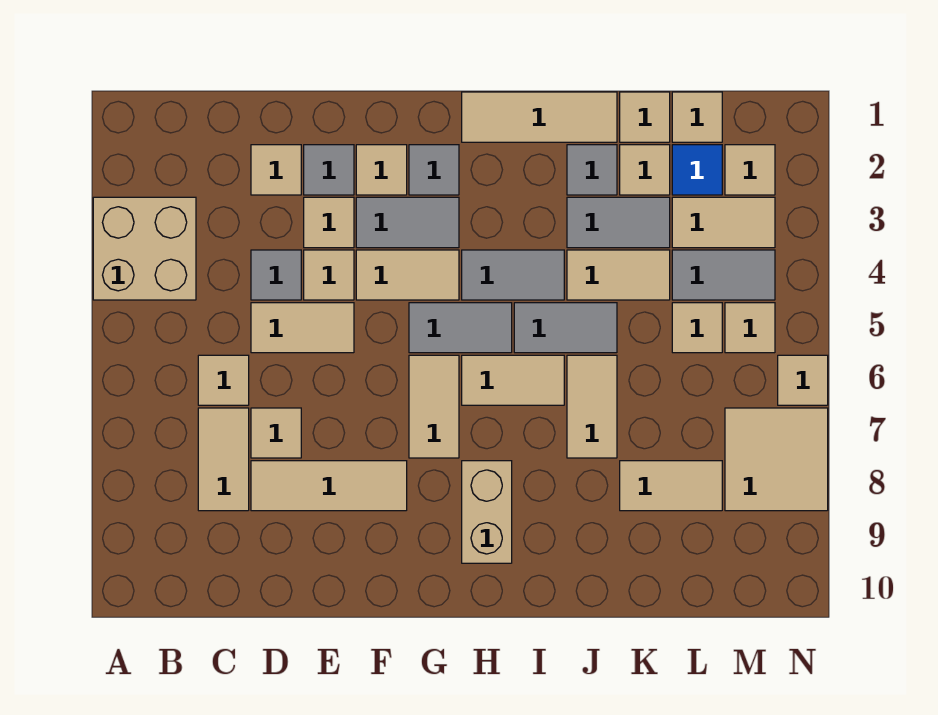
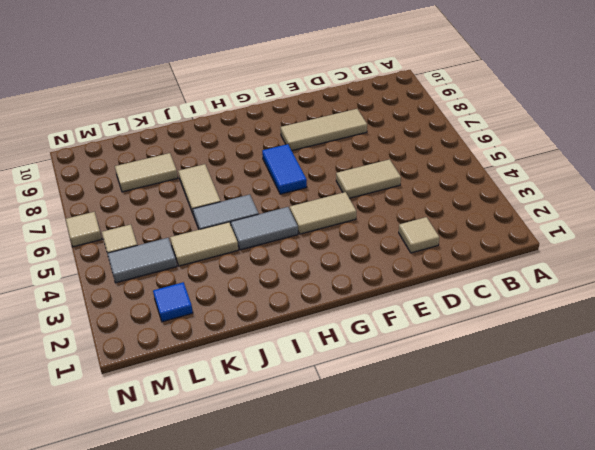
blue tile G6:G7 level 1 -> tan tile G6:G7 level 1
none -> tan brick A3:B4 level 1
none -> tan tile C6 level 1
none -> tan tile C7:C8 level 1
none -> grey tile D4 level 1

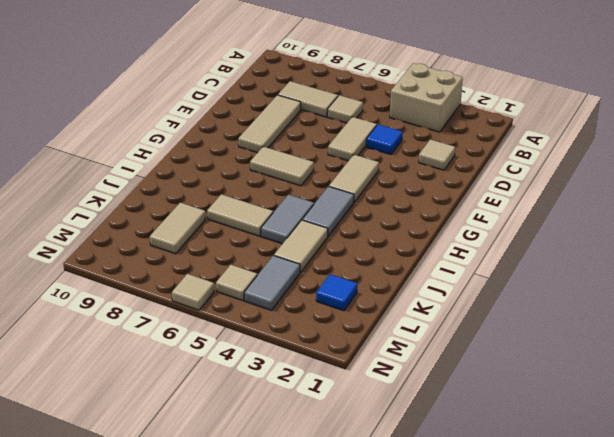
blue tile D4 level 1 -> grey tile D4 level 1
none -> tan tile D7 level 1
none -> grey tile E2 level 1
none -> tan tile E3 level 1
none -> tan tile E4 level 1

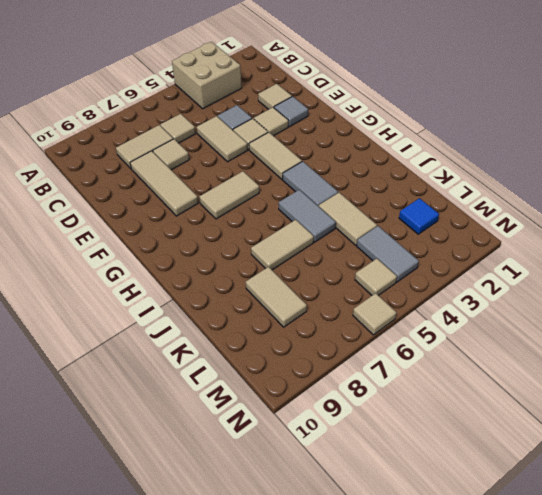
none -> tan tile F2 level 1
none -> grey tile F3:G3 level 1
none -> grey tile G2 level 1
none -> grey tile G5:H5 level 1

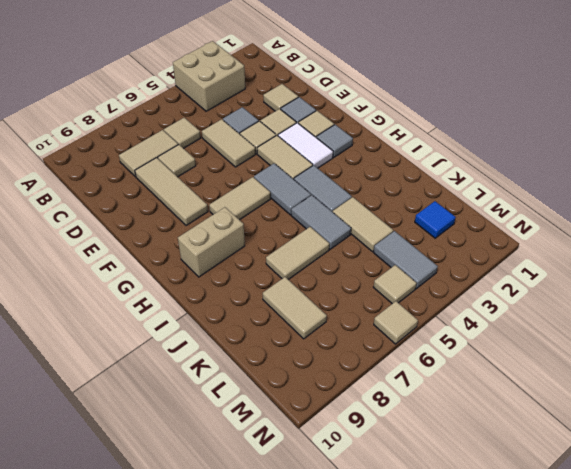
white tile F3:G3 level 1 -> grey tile F3:G3 level 1
none -> tan tile H1:J1 level 1
none -> tan tile H6:I6 level 1
none -> grey tile J2 level 1
none -> grey tile J3:K3 level 1

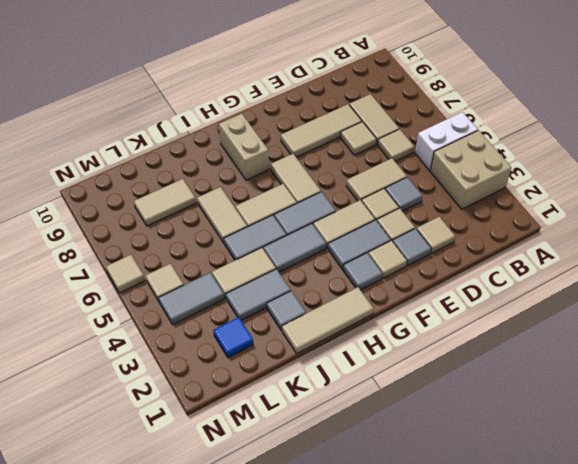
white brick A5:B5 level 1 -> none
none -> tan tile K1 level 1
none -> tan tile K2 level 1
none -> tan tile L1 level 1
none -> tan tile L3:M3 level 1

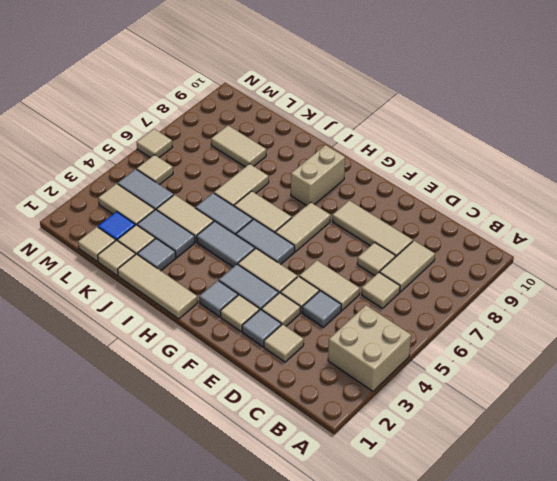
none -> tan tile L5 level 1
none -> tan tile M2 level 1
none -> tan tile M7:N8 level 1

